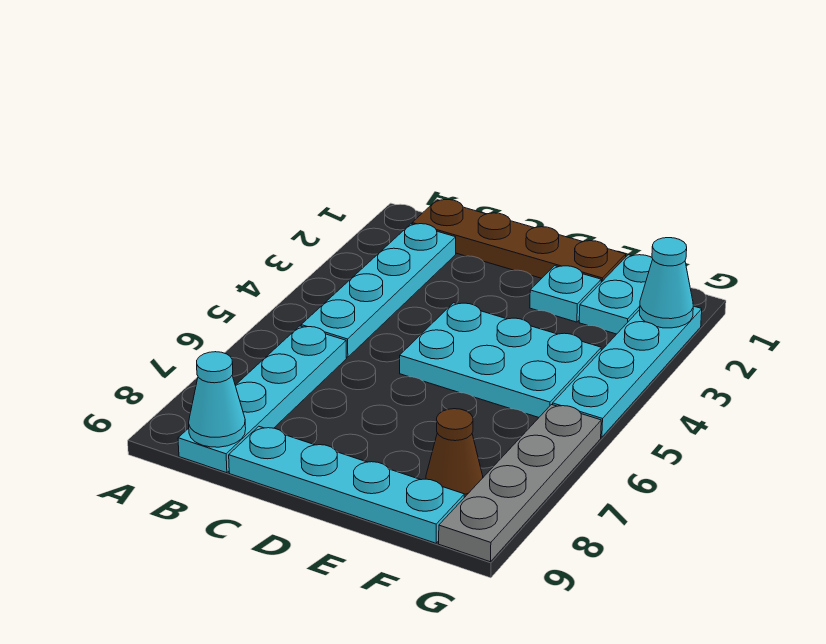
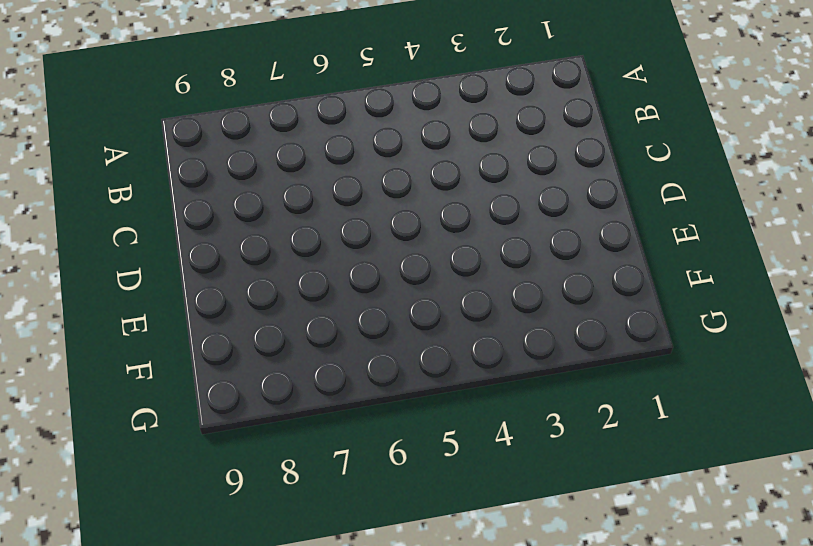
none -> brown plate B1:E1 level 1
none -> cyan plate B2:B5 level 1
none -> cyan plate B6:B9 level 1

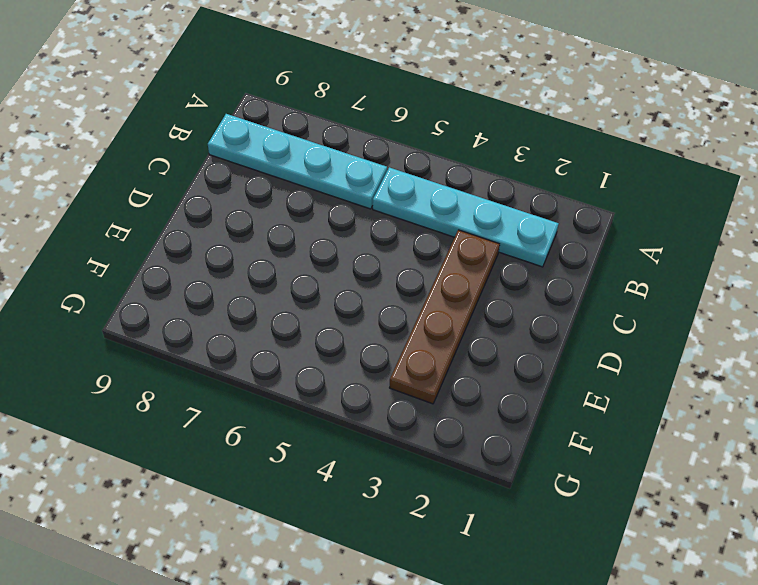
brown plate C3:F3 level 1 -> brown plate B1:E1 level 1
none -> cyan plate C9:F9 level 1
none -> cyan plate D4:F5 level 1
none -> cyan plate E2 level 1

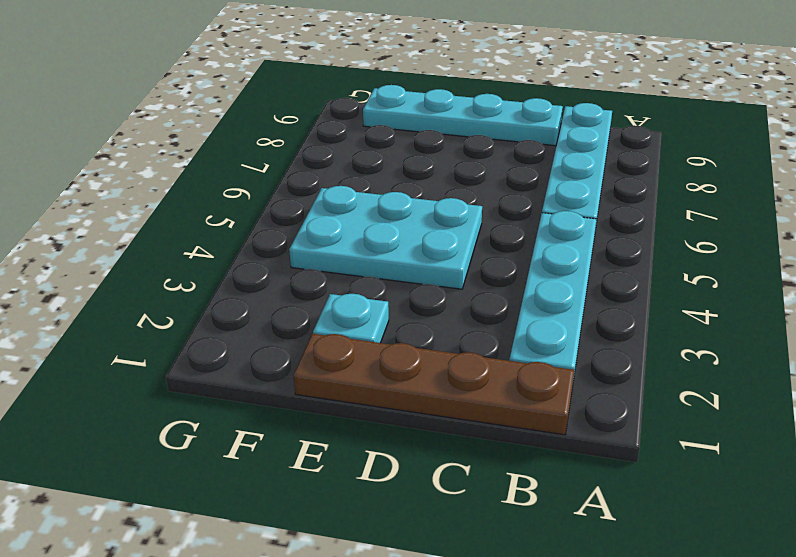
none -> cyan plate F1:F2 level 1
none -> brown cone F8 level 1
none -> cyan plate G2:G5 level 1

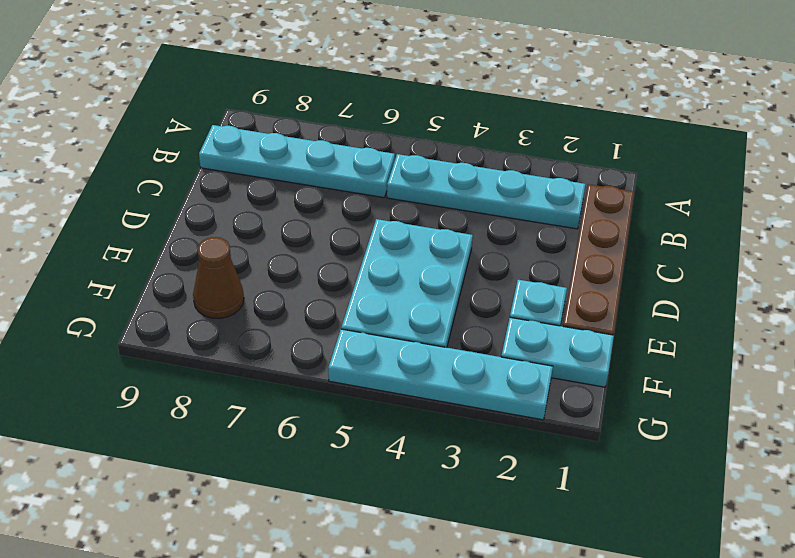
none -> cyan plate C9:F9 level 1
none -> grey plate G6:G9 level 1
none -> cyan cone B9 level 2

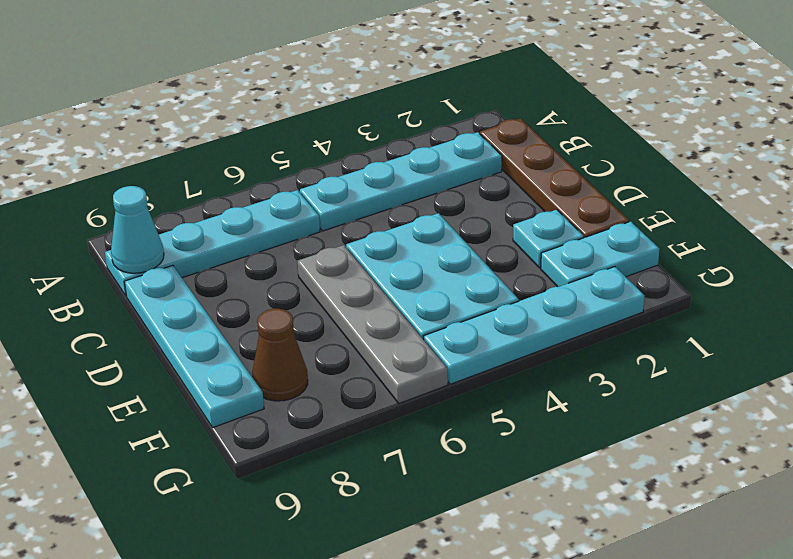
grey plate D6:G6 level 1 -> grey plate G6:G9 level 1
none -> cyan cone G2 level 2

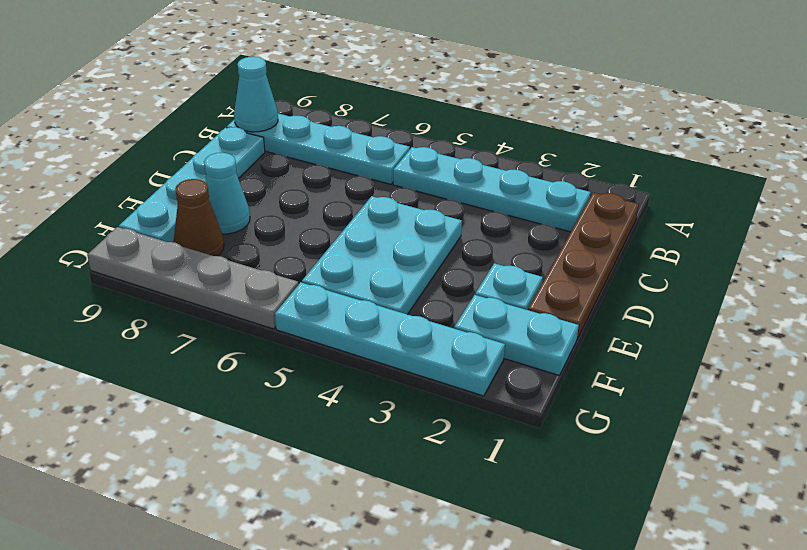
cyan cone E8 level 1 -> cyan cone G2 level 2

